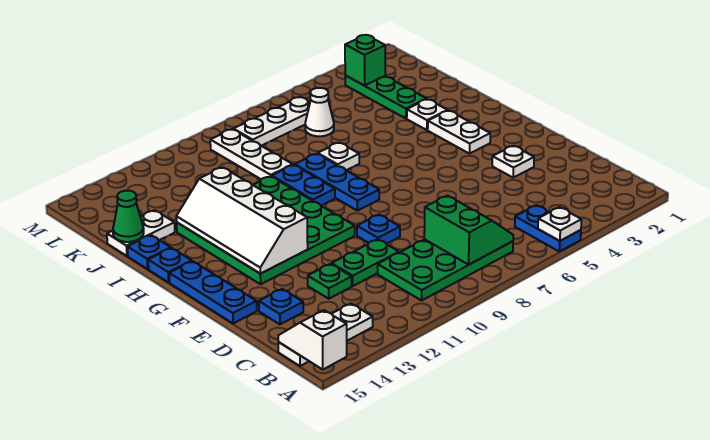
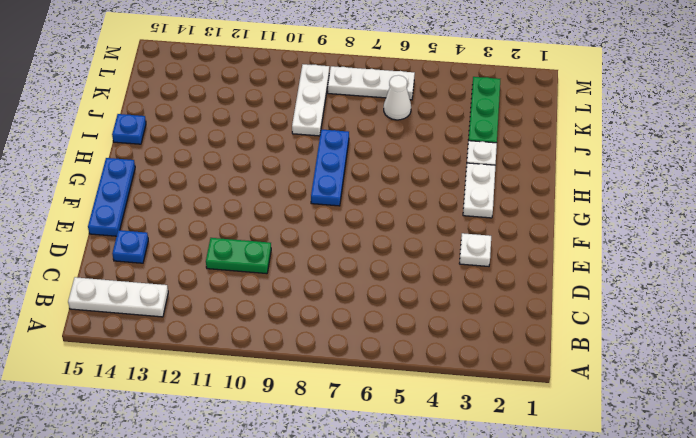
none -> blue plate A5:B5 level 1
none -> green plate B7:C10 level 1
none -> green plate D12 level 1

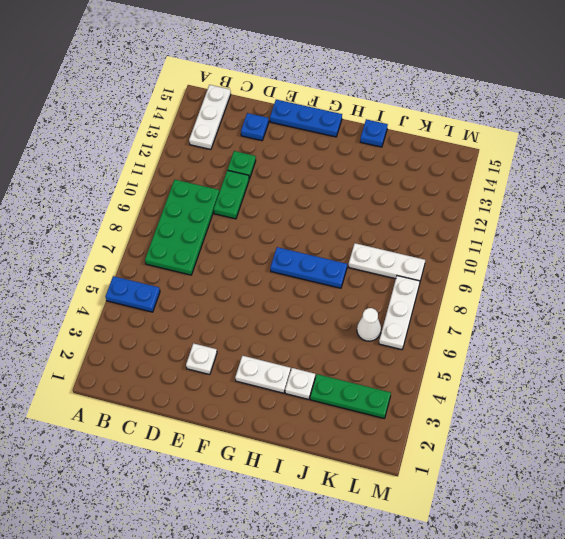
none -> blue plate E9 level 1
none -> green plate F10:I13 level 1
none -> blue plate H9:I9 level 1

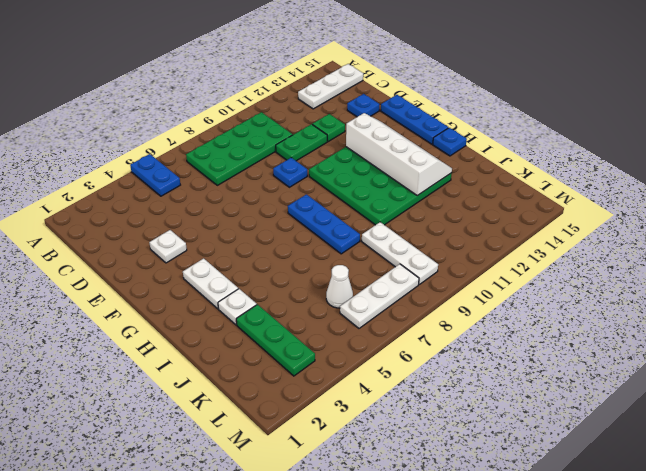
none -> blue plate H9:I9 level 1
none -> white plate I7 level 1
none -> blue plate I15 level 1

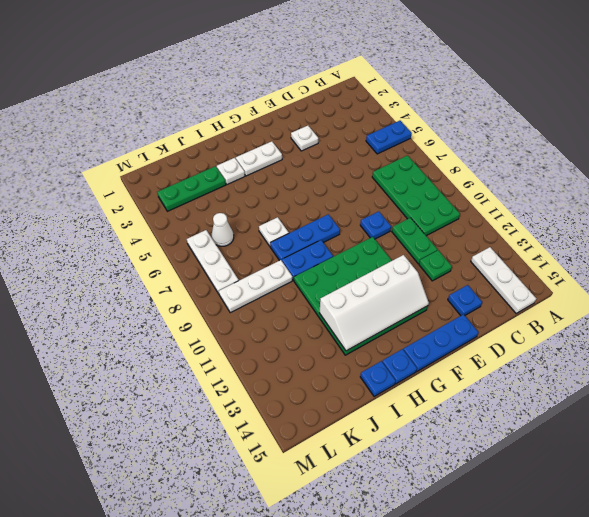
none -> white plate J14:J15 level 1
none -> white plate A5 level 2
none -> white slope A15:B15 level 2 top A

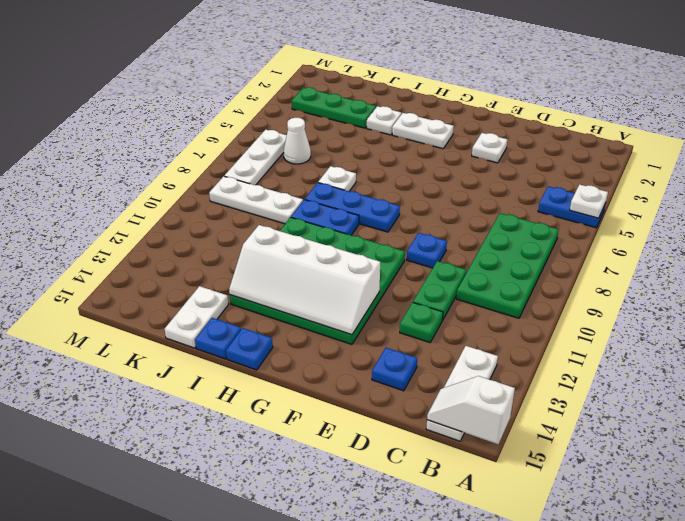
none -> blue plate E15:G15 level 1
none -> green slope B7:C8 level 2 top 8
none -> green cone J15 level 2

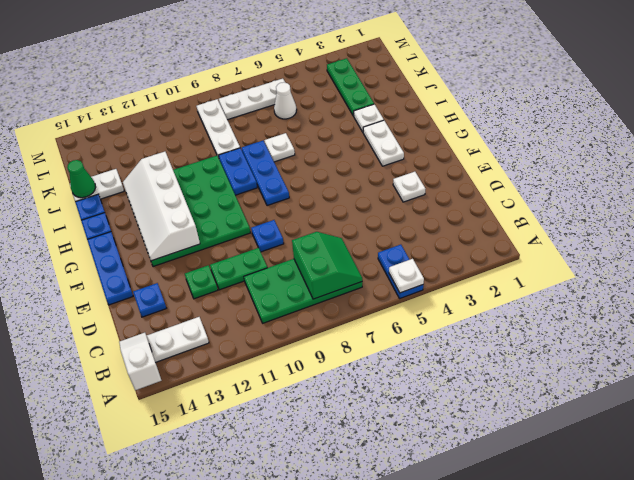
none -> green brick L3 level 2

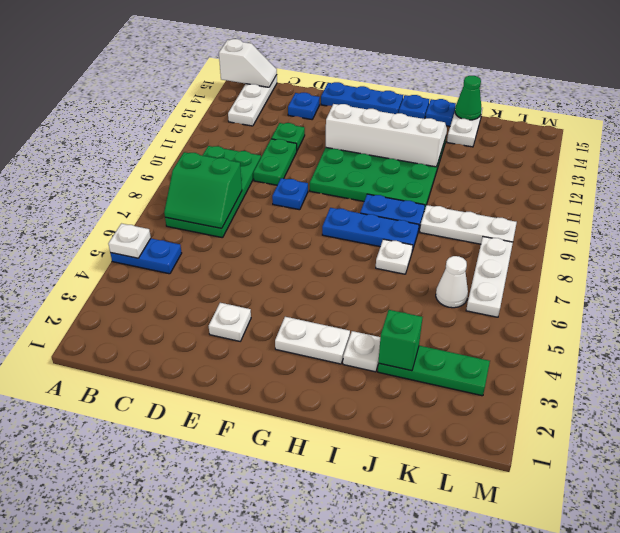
green brick J3 level 2 -> green brick L3 level 2

